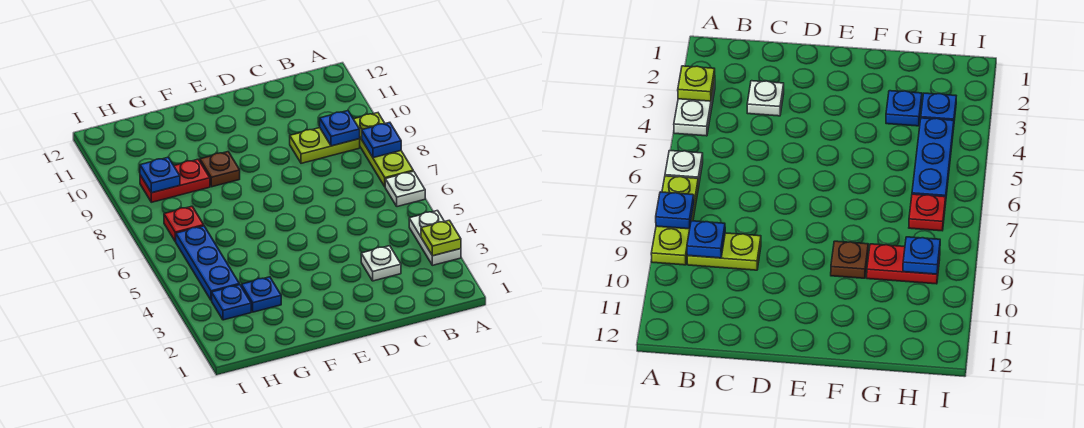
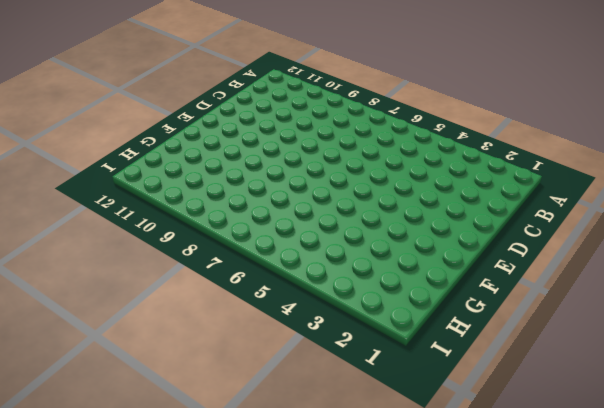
none -> white plate A3:A4 level 1
none -> white plate A6 level 1
none -> lime plate A7:A9 level 1

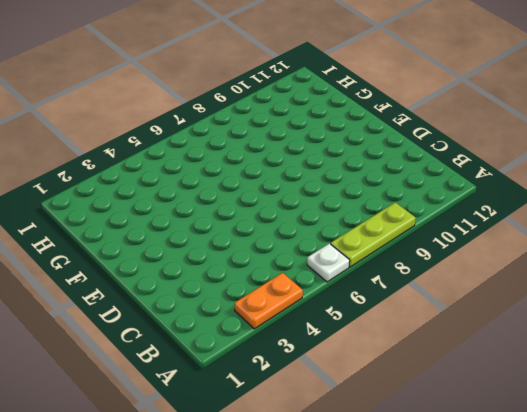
orange plate A3:A4 level 1 -> white plate A3:A4 level 1
none -> lime plate B9:C9 level 1
none -> white plate C3 level 1
none -> brown plate F9 level 1

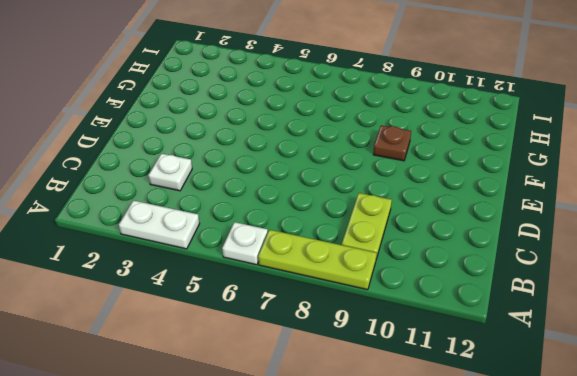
none -> blue plate G3 level 1
none -> red plate G9:H9 level 1
none -> blue plate H3 level 1

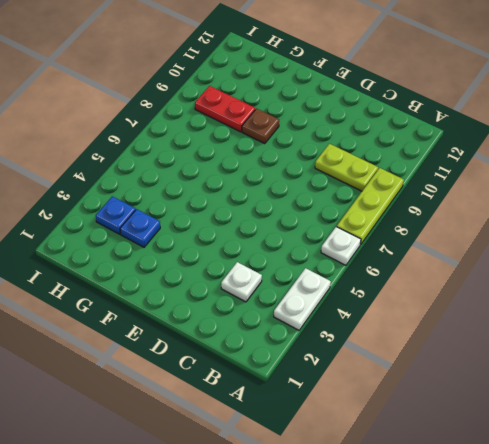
none -> blue plate H4:H6 level 1
none -> red plate H7 level 1
none -> lime plate A3 level 2

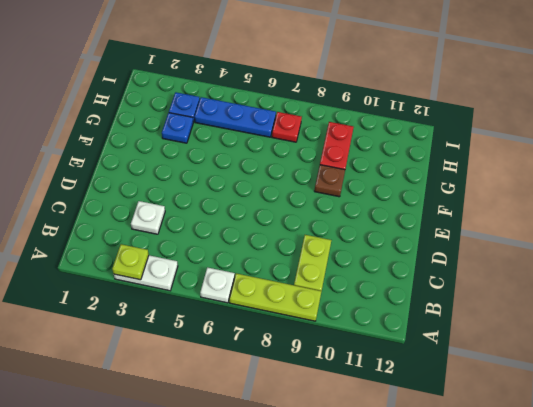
none -> blue plate A8 level 2
none -> blue plate B9 level 2
none -> blue plate H9 level 2

